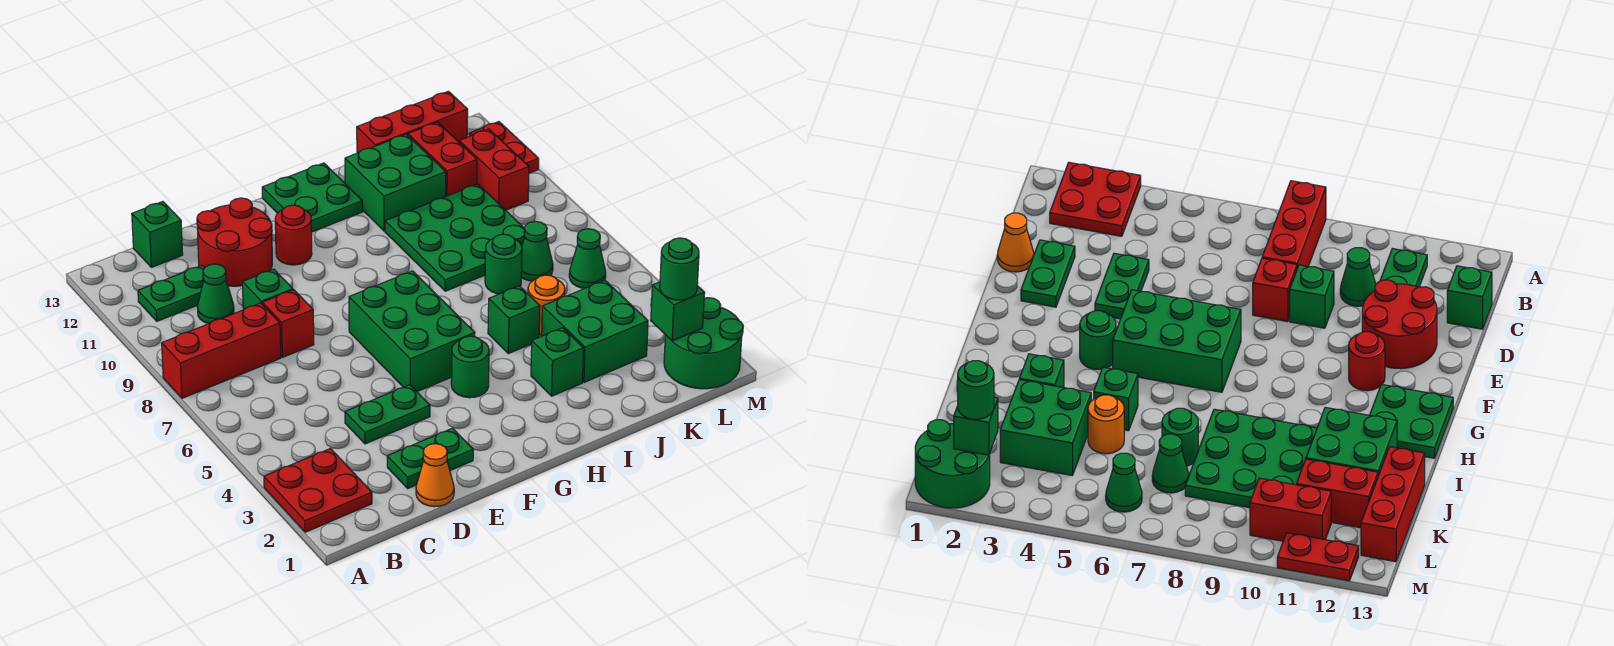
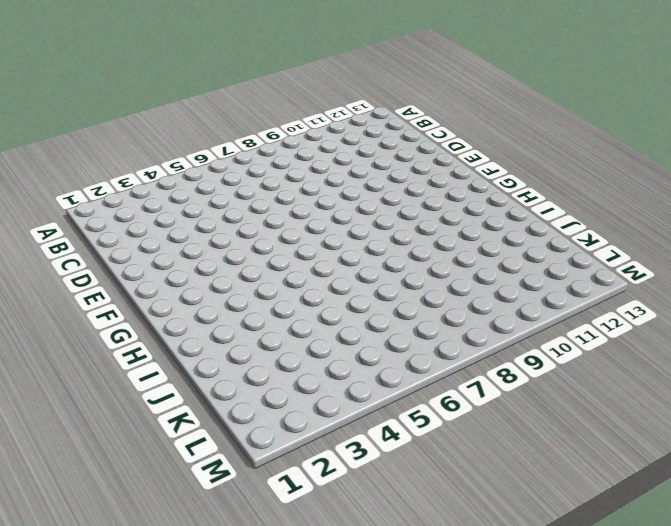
none -> red plate A2:B3 level 1
none -> red brick A8:C8 level 1
none -> green plate B11:C11 level 1
none -> green cone C10 level 1

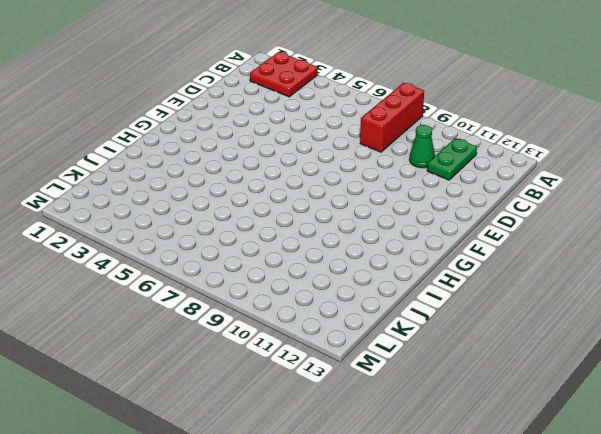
none -> green brick C13 level 1
none -> orange cone D1 level 1
none -> green plate D2:E2 level 1
none -> green plate D4:E4 level 1

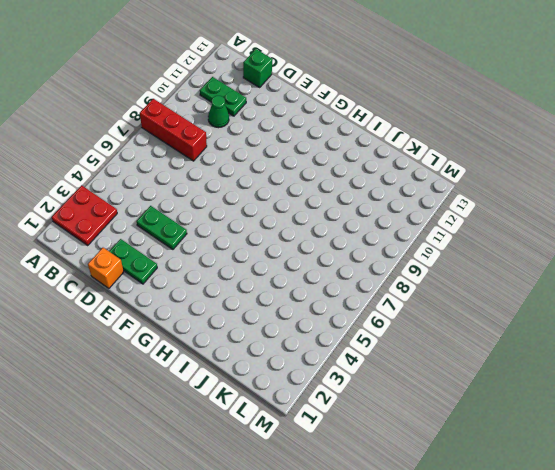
orange brick D1 level 1 -> orange cone D1 level 1
none -> red brick D8 level 1
none -> green brick D9 level 1
none -> red round brick D11:E12 level 1
none -> green brick F5:G7 level 1

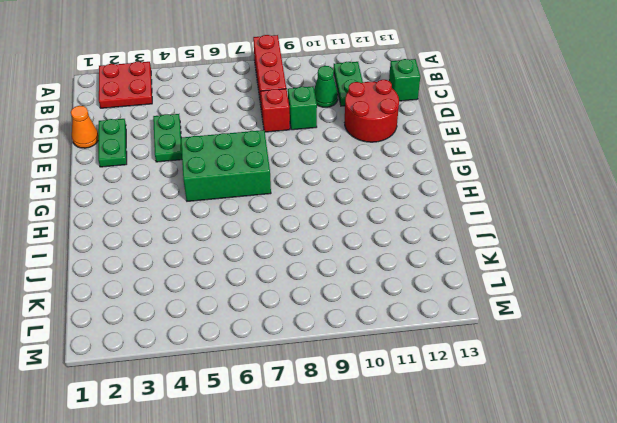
none -> red round brick F11 level 1
none -> green round brick G4 level 1
none -> green plate G12:H13 level 1
none -> green brick I3 level 1

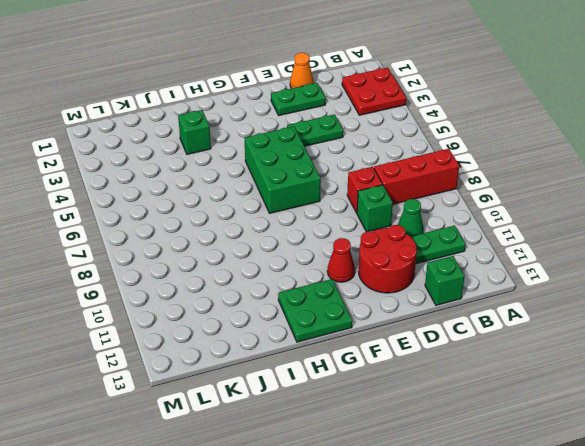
red cone F11 level 1 -> red round brick F11 level 1
none -> green round brick G4 level 1
none -> green brick I5 level 1
none -> green plate I8:K10 level 1
none -> green brick I11:J12 level 1

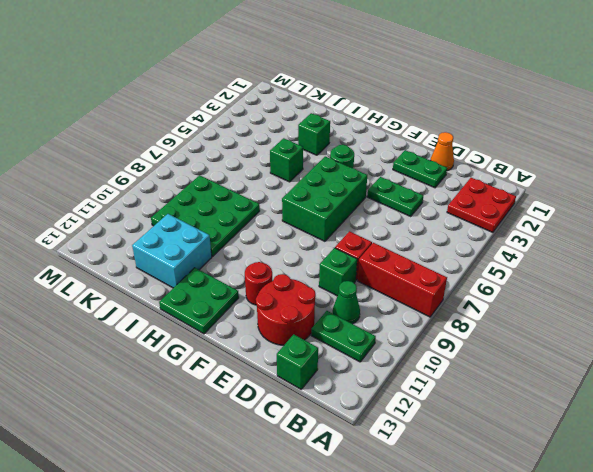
cyan brick I11:J12 level 1 -> green brick I11:J12 level 1
none -> green brick J3:K4 level 1
none -> orange round brick J5 level 1
none -> green round brick J7 level 1
none -> red brick J13:L13 level 1

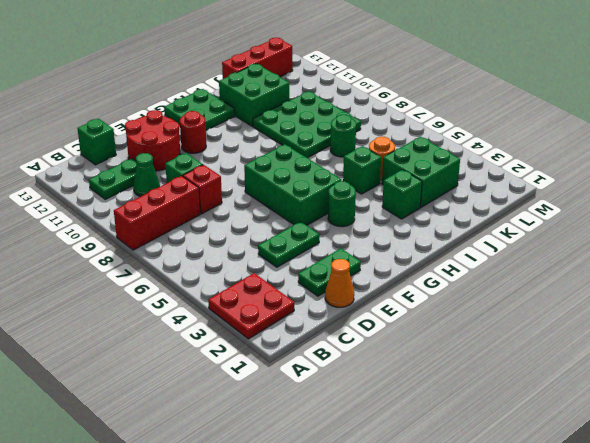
none -> green cone K7 level 1
none -> red brick K11:K12 level 1
none -> green round brick L1:M2 level 1
none -> green cone L6 level 1

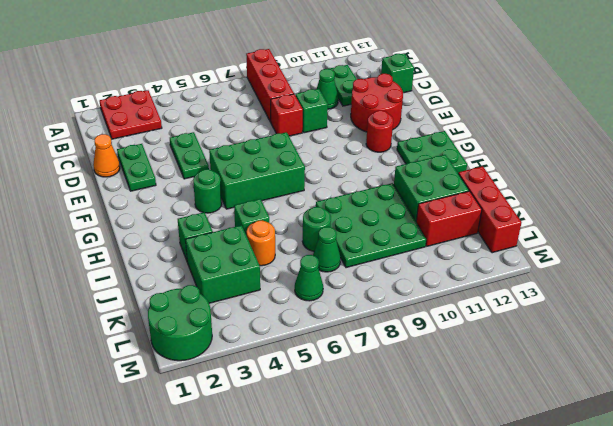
none -> red brick L10:L11 level 1
none -> red plate M11:M12 level 1
none -> green brick L2 level 2
none -> green round brick L2 level 3

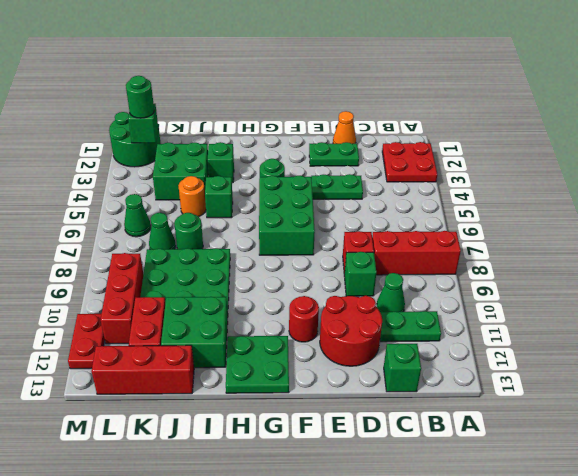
red brick L9:L11 level 1 -> red brick L10:L11 level 1

